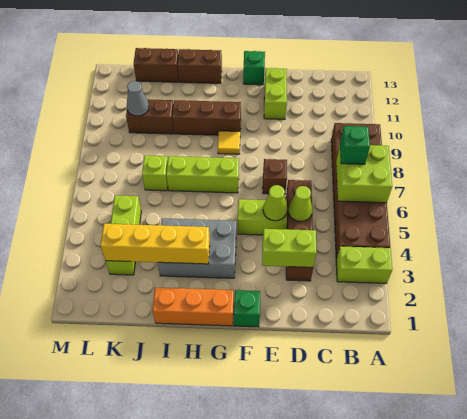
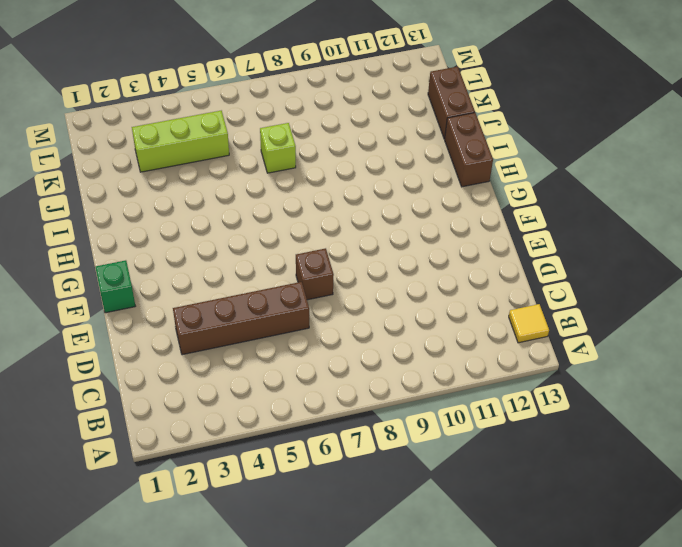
yellow tile B13 level 1 -> yellow tile G9 level 1
none -> lime brick A3:B3 level 1
none -> brown brick A4:B9 level 1
none -> lime brick E5:F5 level 1

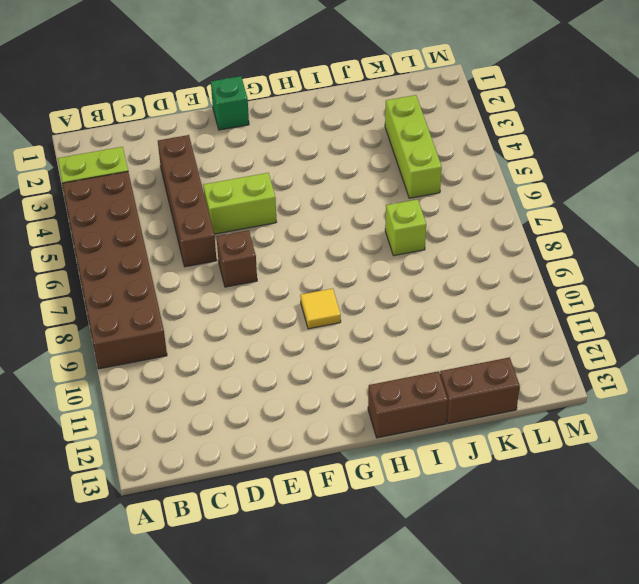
none -> lime brick E11:E12 level 1
none -> green brick F13 level 1
none -> orange brick G1:I1 level 1

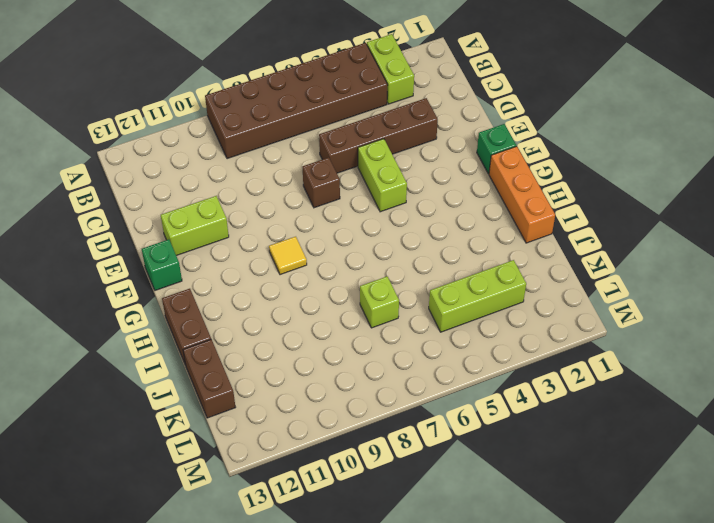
none -> grey brick G3:I4 level 1
none -> lime brick G7:I7 level 1
none -> brown brick G10:I10 level 1

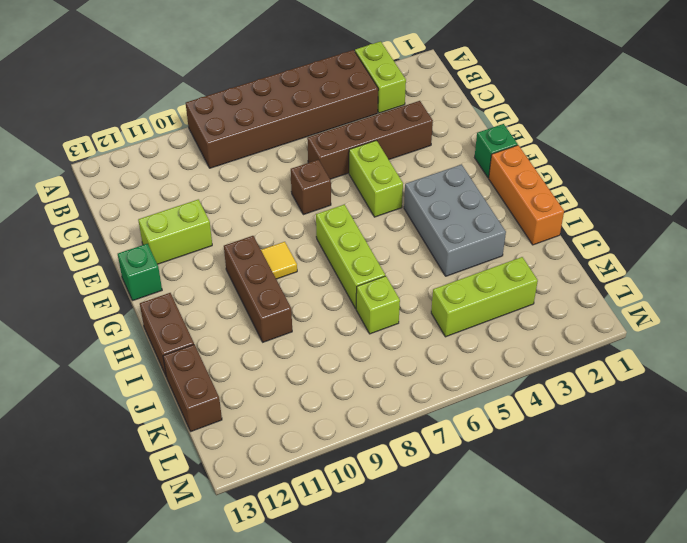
none -> brown brick J10:K10 level 1
none -> lime brick A6:B7 level 2
none -> lime brick D3:E3 level 2

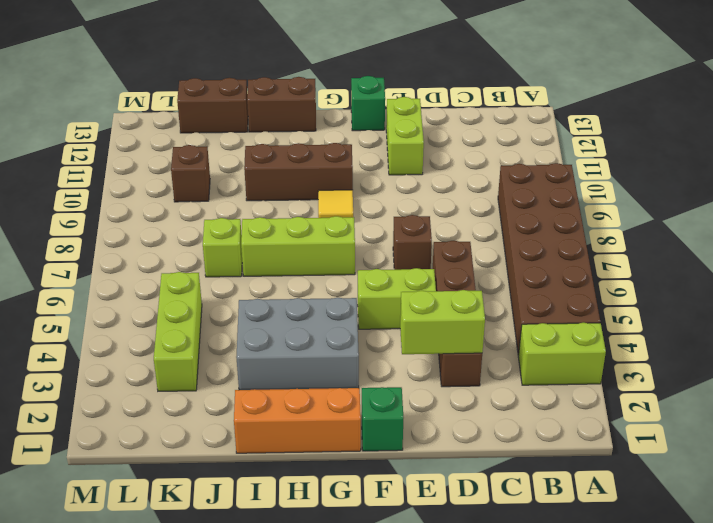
brown brick K10 level 1 -> brown brick J10:K10 level 1
none -> lime brick A6:B7 level 2
none -> lime cone D5 level 2
none -> lime cone E5 level 2

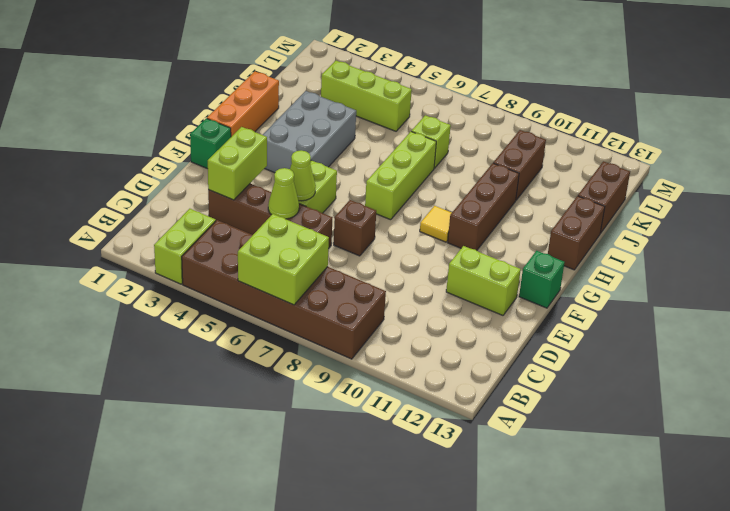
none -> yellow brick H3:K3 level 2
none -> grey cone K10 level 2
none -> green brick B7 level 3

